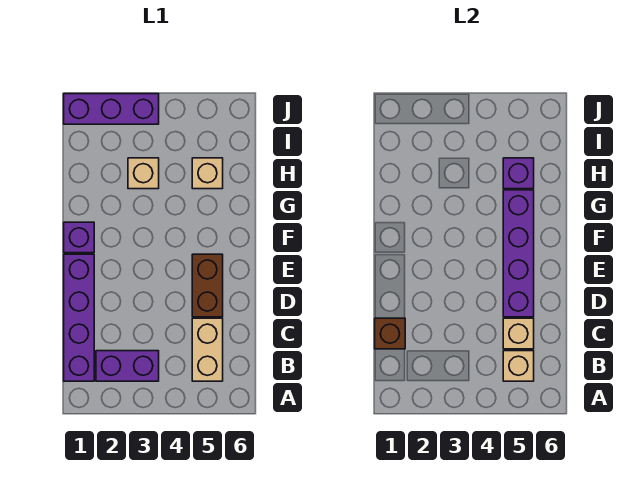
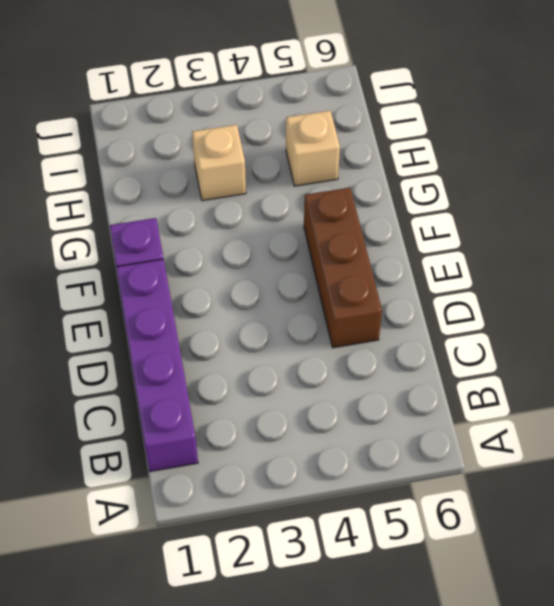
brown brick D5:F5 level 1 -> brown brick D5:E5 level 1
none -> purple brick B2:B3 level 1
none -> tan brick B5:C5 level 1
none -> purple brick J1:J3 level 1

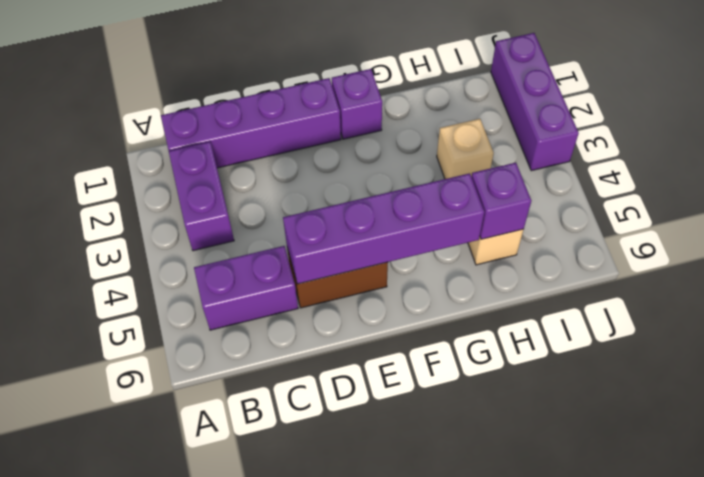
purple brick B5:C5 level 1 -> tan brick B5:C5 level 1
none -> tan brick B5 level 2
none -> brown brick C1 level 2
none -> tan brick C5 level 2

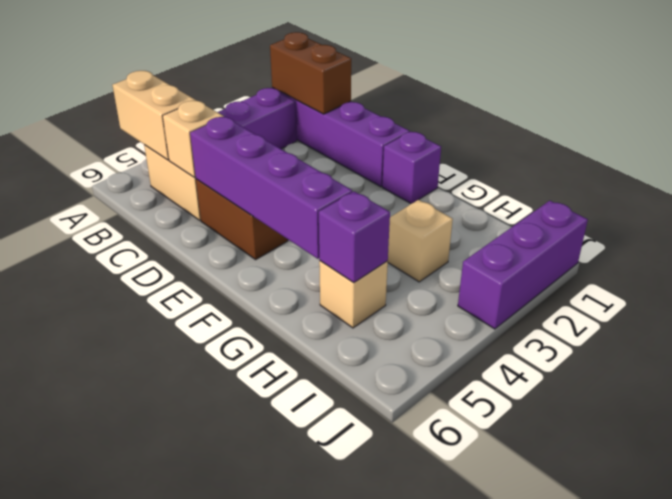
tan brick A5:B5 level 2 -> tan brick B5 level 2
brown brick B1:C1 level 2 -> brown brick C1 level 2

